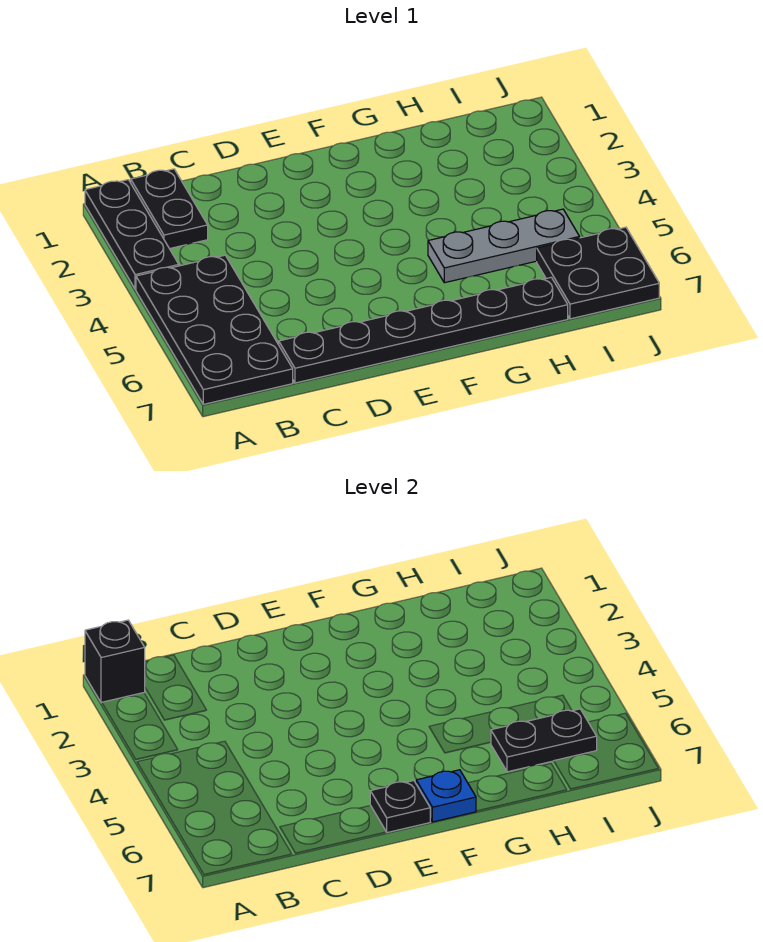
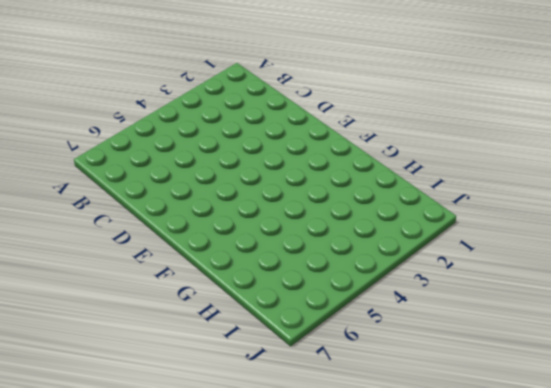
none -> black plate A1:A3 level 1
none -> black plate A4:B7 level 1

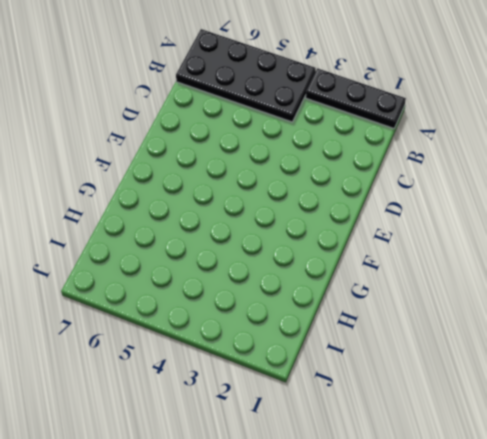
none -> black plate B1:B2 level 1
none -> black plate C7:H7 level 1

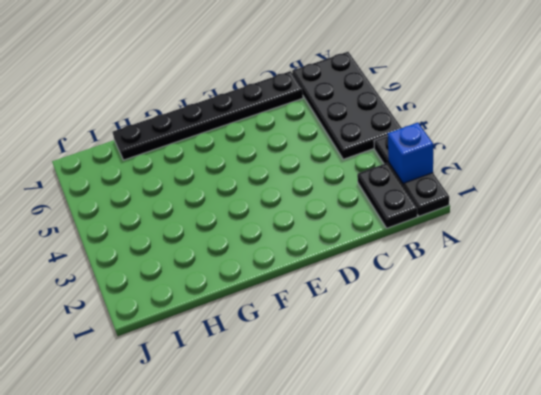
blue brick A2 level 2 -> none
none -> grey plate G5:I5 level 1
none -> black plate I6:J7 level 1

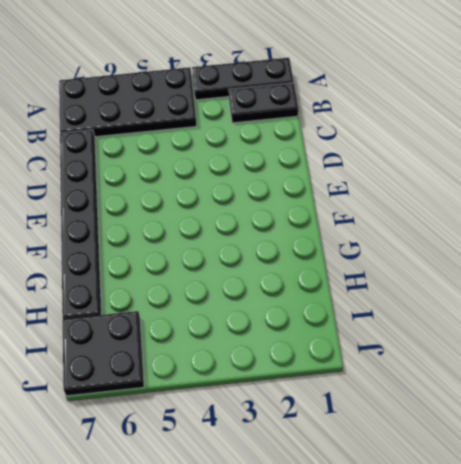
none -> grey plate G5:I5 level 1
none -> black brick A1 level 2

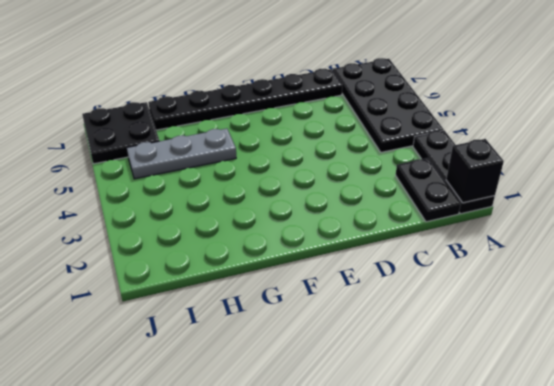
none -> black plate E7 level 2
none -> blue plate F7 level 2

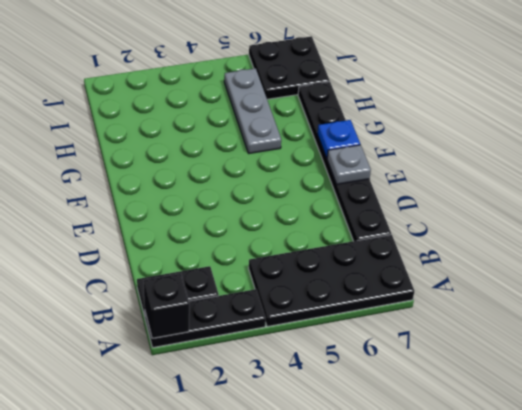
grey plate E7 level 2 -> black plate E7 level 2
none -> black plate H6:I6 level 2

